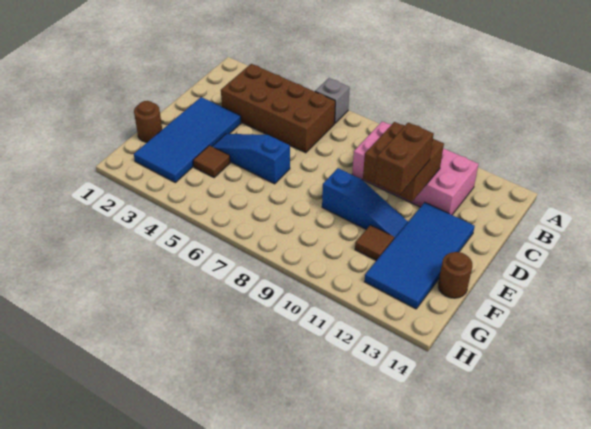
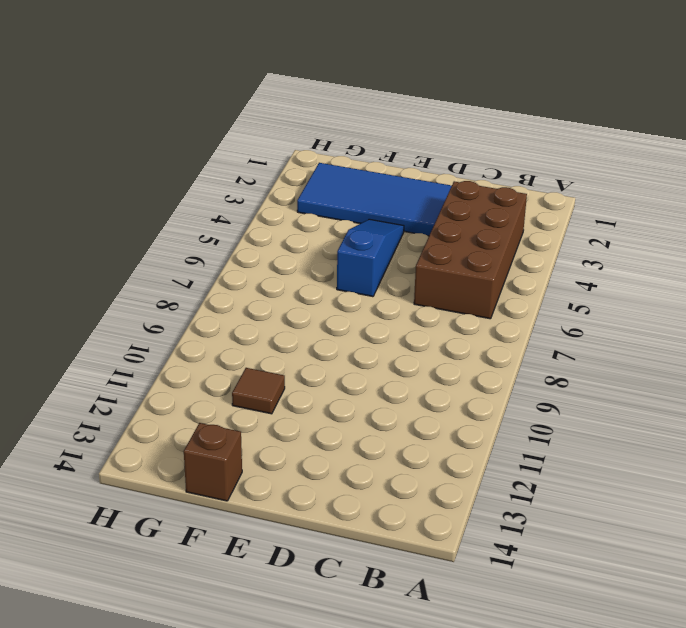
brown brick F14 level 1 -> brown round brick F14 level 1
none -> grey brick A6 level 1
none -> pink brick B9:C12 level 1
none -> blue tile D12:G13 level 1

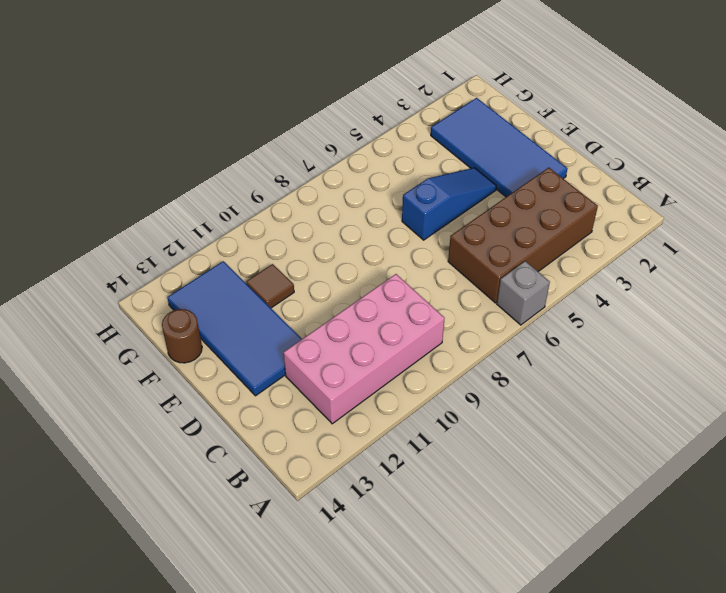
none -> blue slope E9:E11 level 1 top 9
none -> brown round brick F1 level 1
none -> brown tile F4 level 1

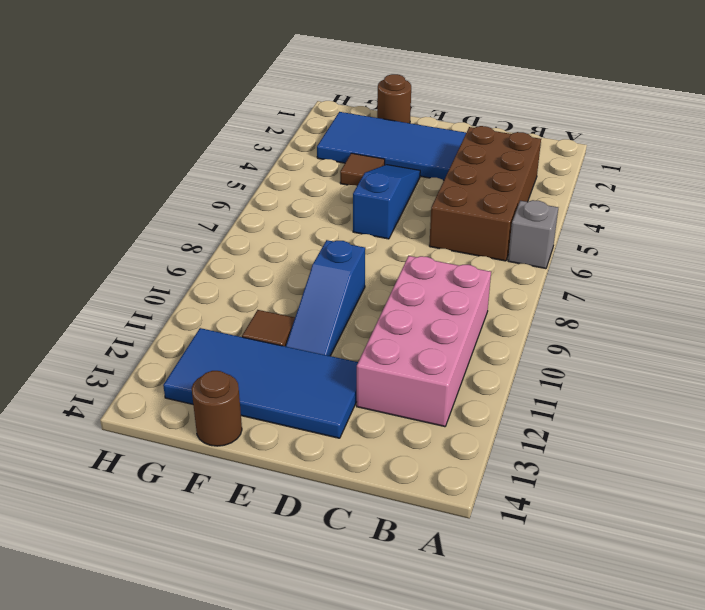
none -> brown brick C10:D11 level 2
none -> brown brick D11:E11 level 3

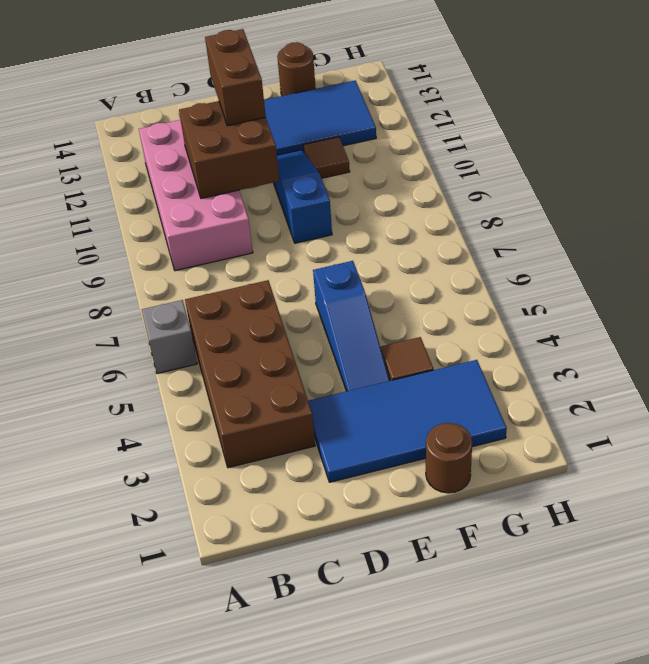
brown brick D11:D12 level 3 -> brown brick D11:E11 level 3

